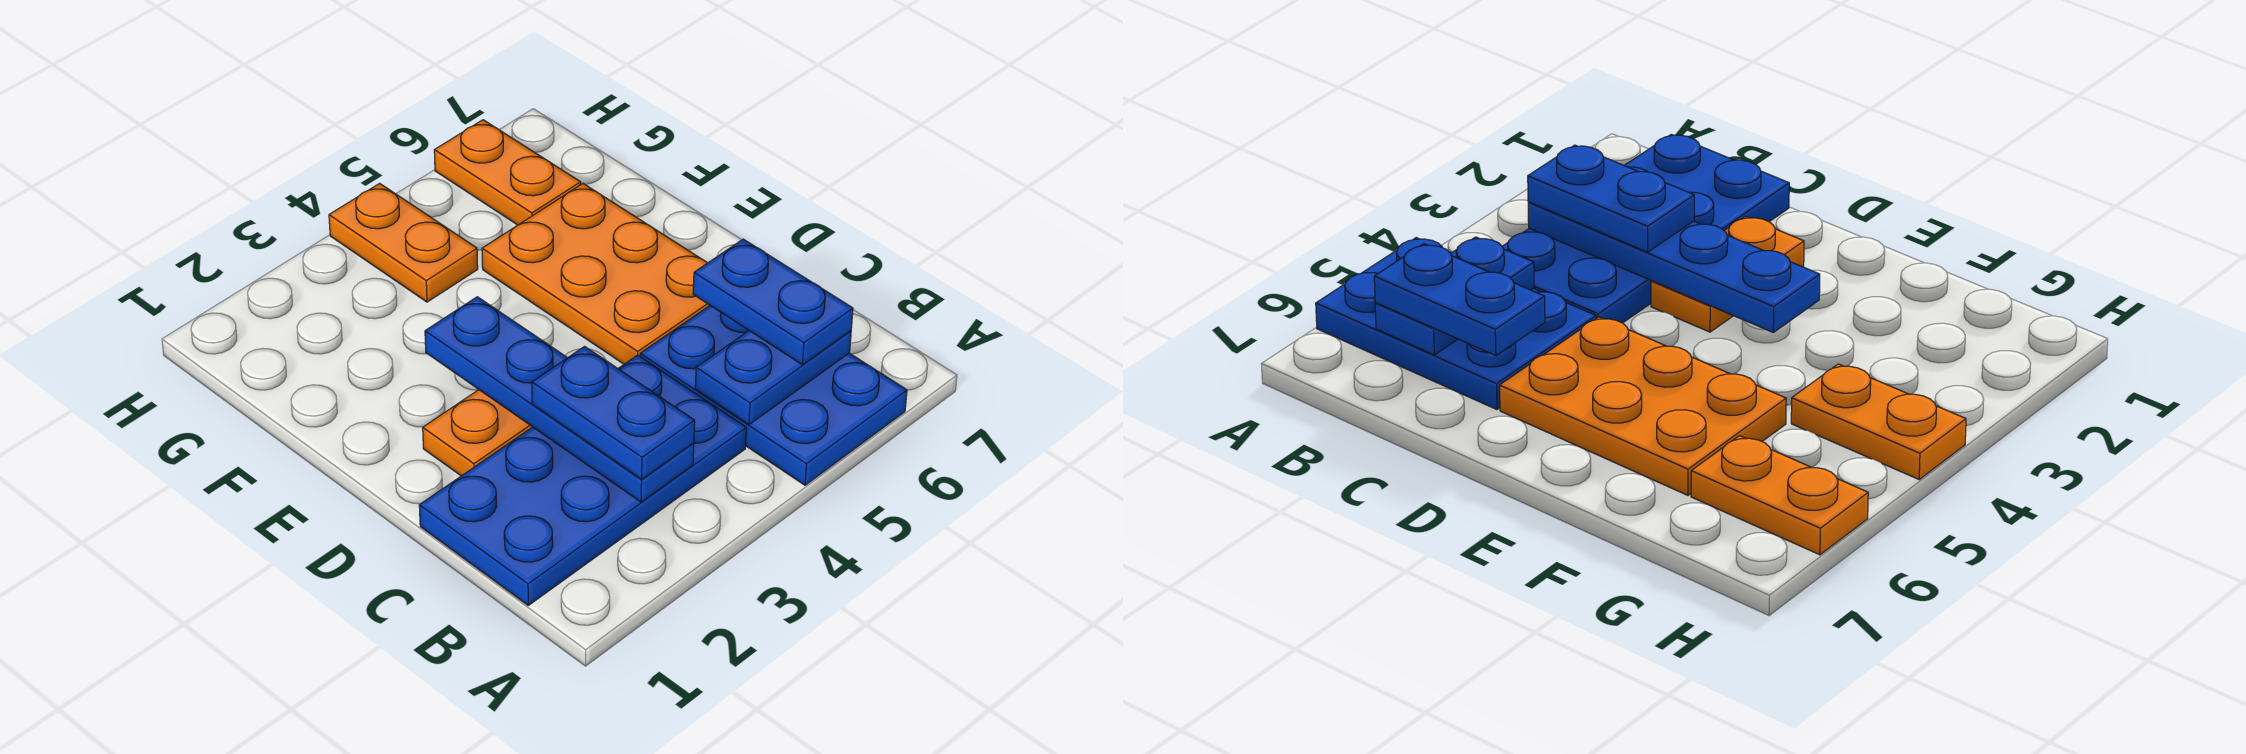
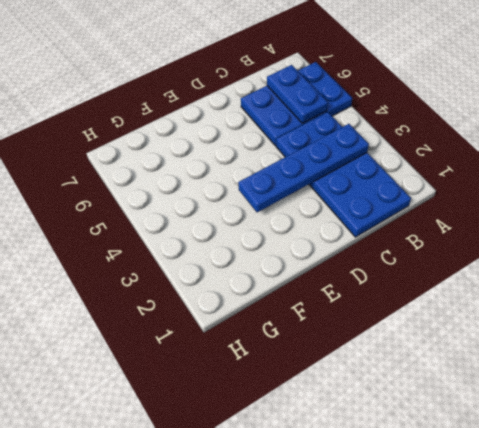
none -> orange plate D2:D3 level 1
none -> orange plate D5:F6 level 1

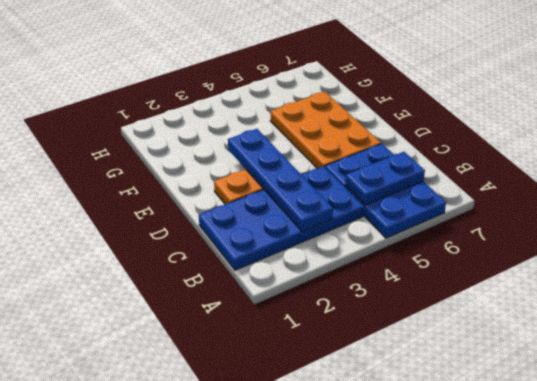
none -> orange plate G4:H4 level 1
none -> orange plate G6:H6 level 1

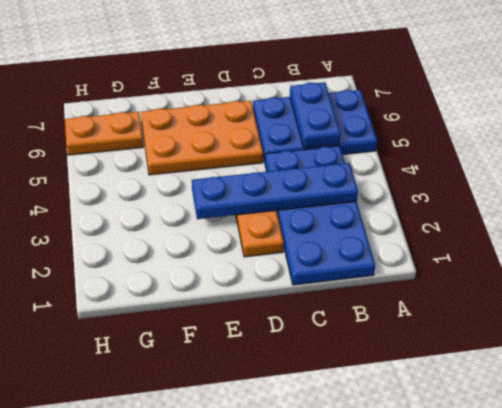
none -> orange plate G4:H4 level 1
none -> blue plate B3:C3 level 3

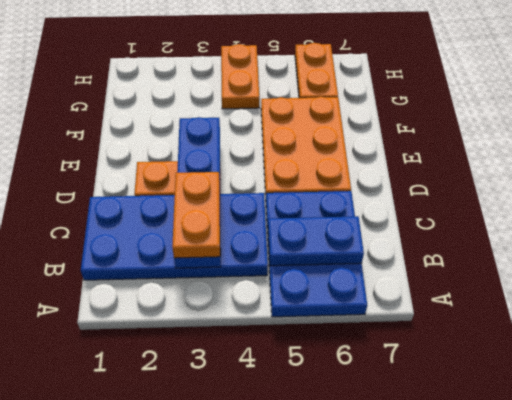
orange plate B3:C3 level 3 -> blue plate B3:C3 level 3
none -> blue plate B6:C6 level 3

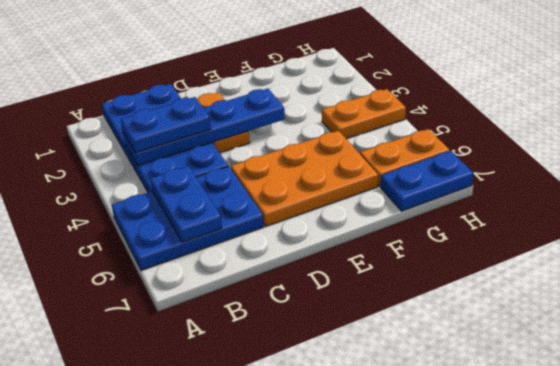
blue plate G7:H7 level 1 -> blue plate B6:C6 level 3

